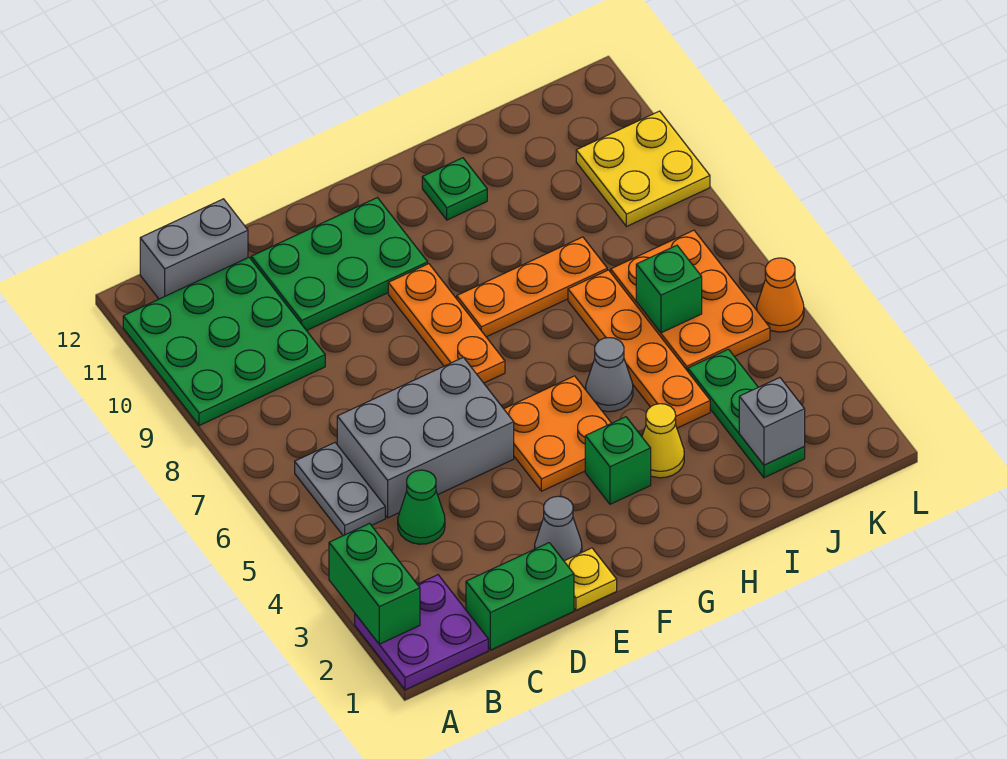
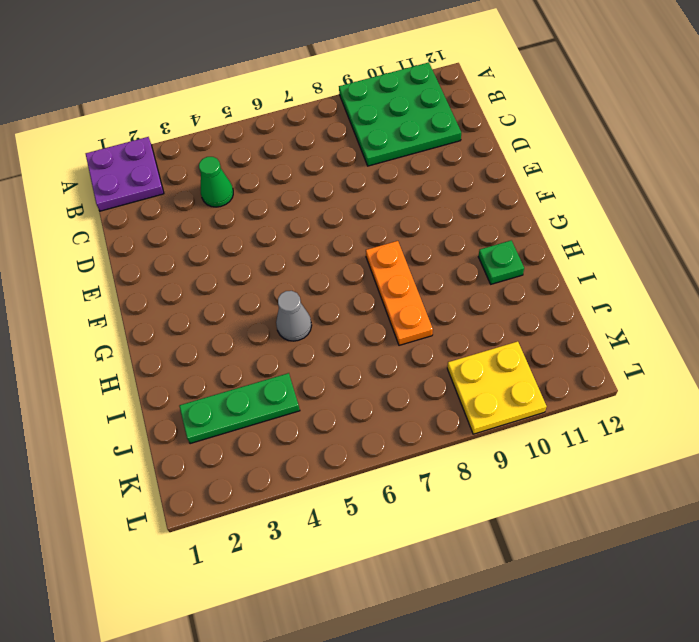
none -> grey plate B5:B6 level 1
none -> grey brick B12:C12 level 1
none -> green brick C1:D1 level 1

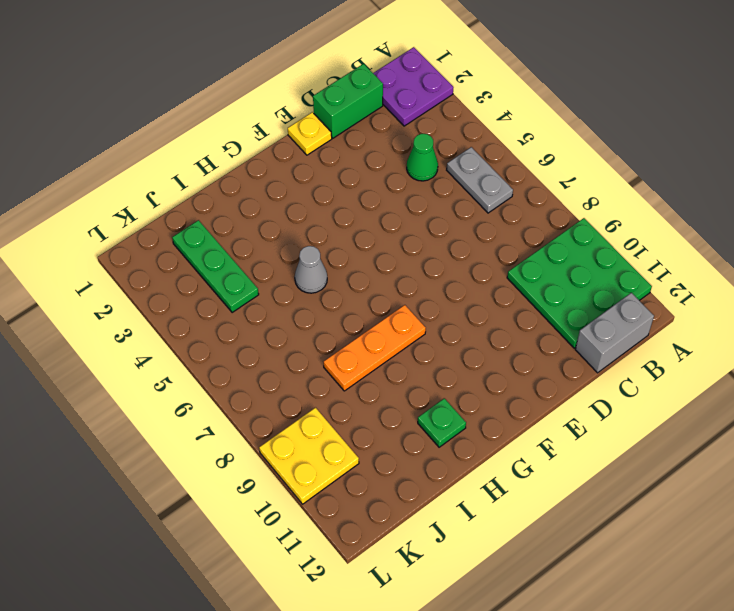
none -> grey brick C5:E6 level 1
none -> green plate D10:F11 level 1
none -> grey cone E2 level 1

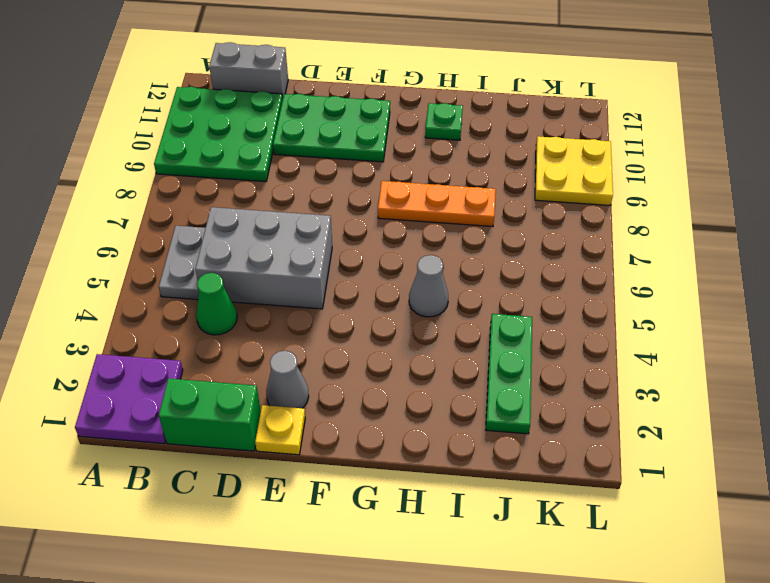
none -> orange plate F4:G5 level 1
none -> orange plate F7:F9 level 1
none -> green brick G3 level 1

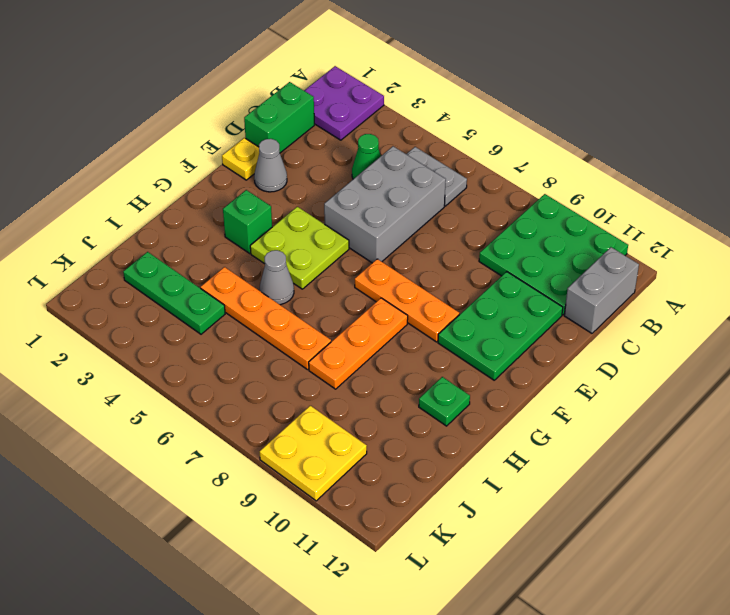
lime plate F4:G5 level 1 -> orange plate F4:G5 level 1
none -> yellow cone H3 level 1
none -> orange plate J5:K7 level 1
none -> orange cone L5 level 1

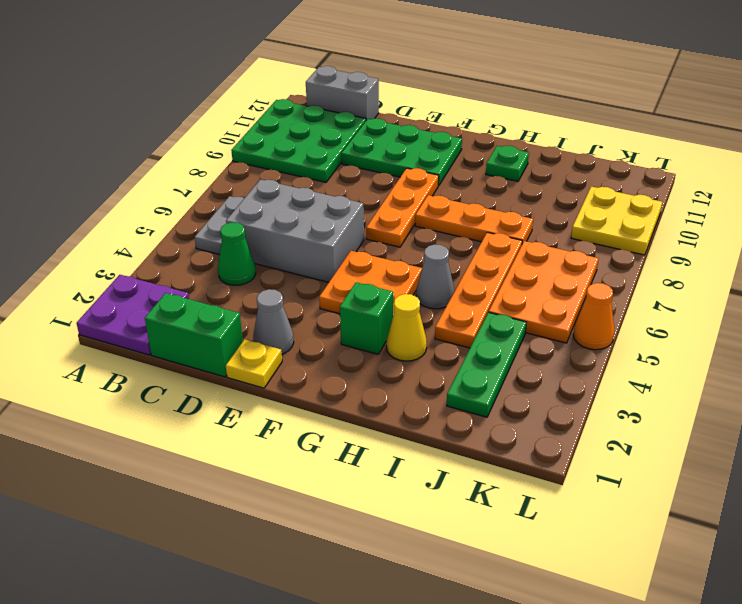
none -> green brick A2:A3 level 2
none -> grey brick J2 level 2
none -> green brick J6 level 2

